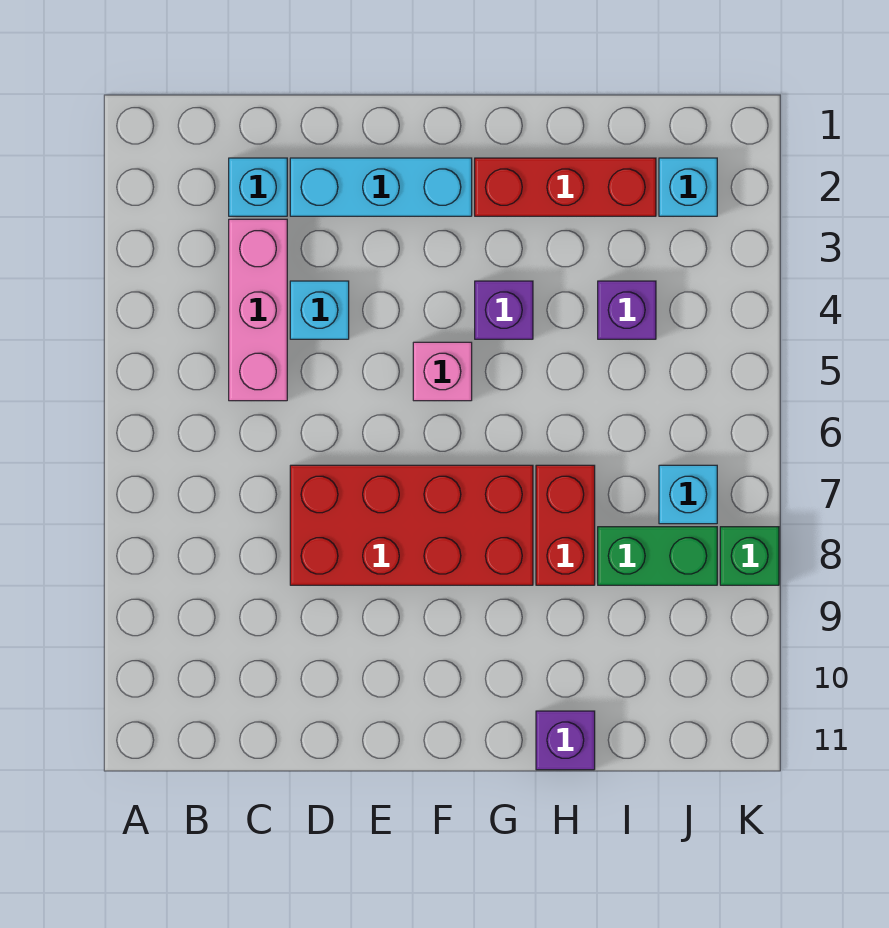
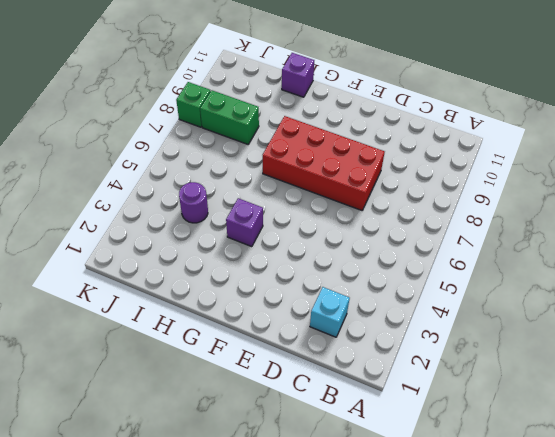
purple round brick I4 level 1 -> purple brick I4 level 1
none -> pink brick C3:C5 level 1
none -> cyan brick D2:F2 level 1
none -> cyan brick D4 level 1

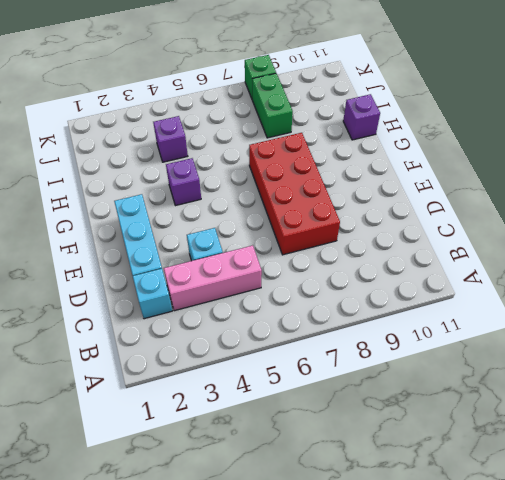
none -> pink brick F5 level 1
none -> red brick G2:I2 level 1
none -> red brick H7:H8 level 1

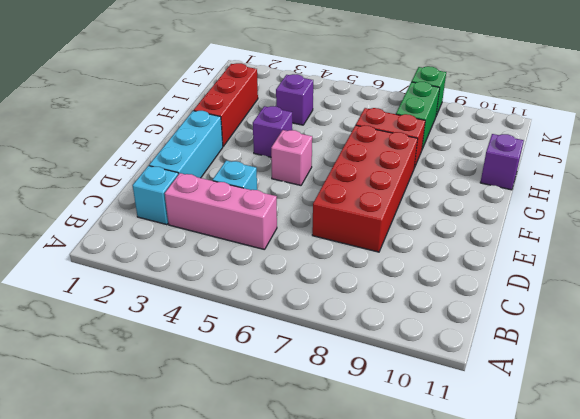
none -> cyan brick J2 level 1
none -> cyan brick J7 level 1

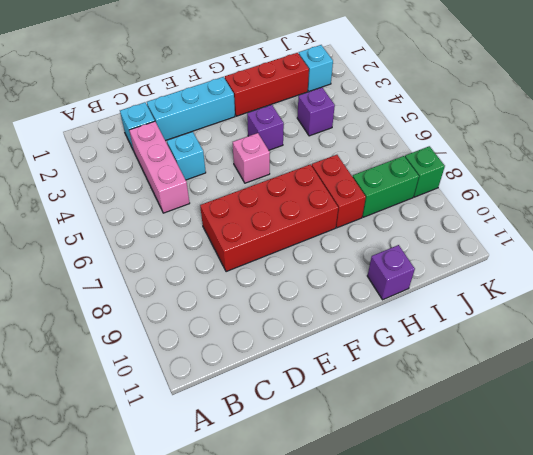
none -> cyan brick J7 level 1

